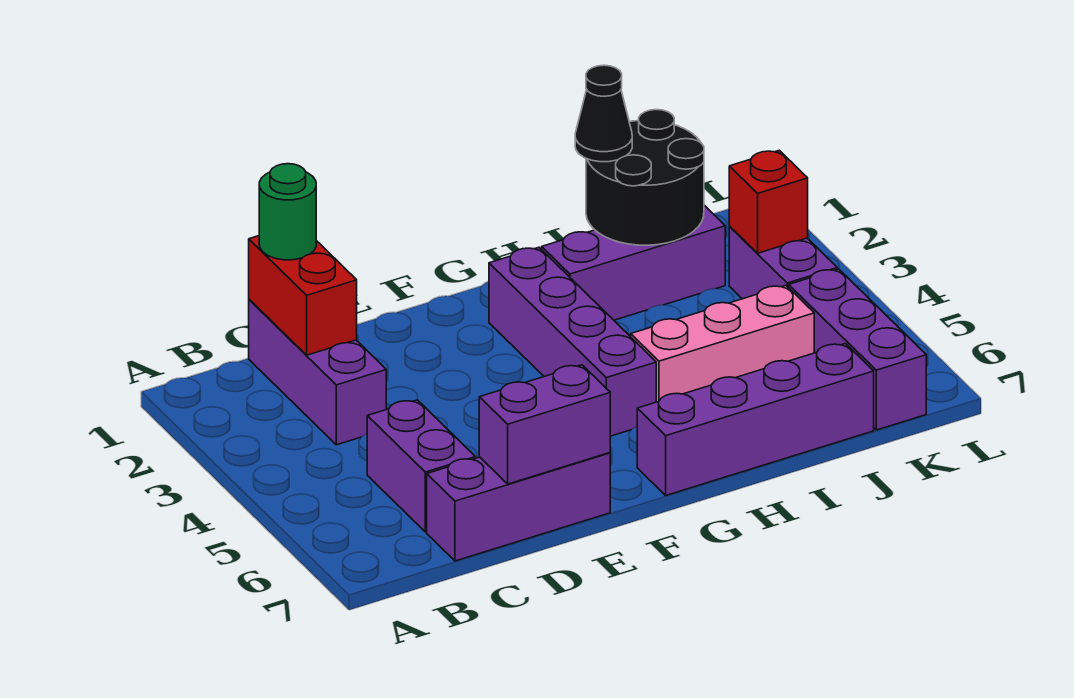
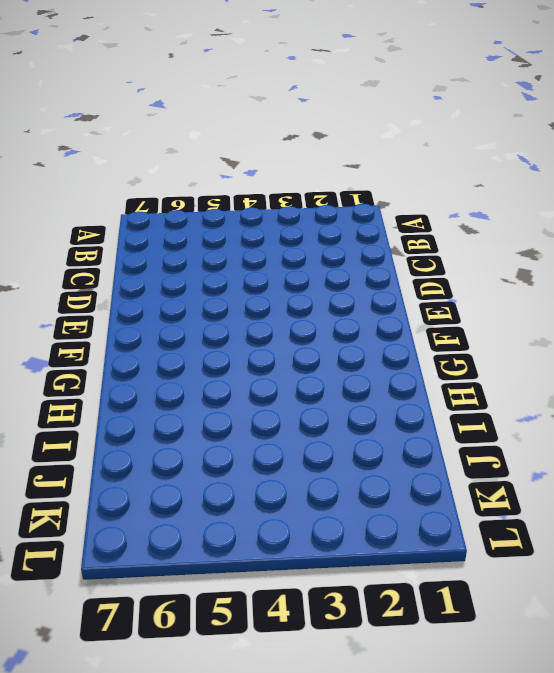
none -> purple brick C1:C3 level 1
none -> purple brick C5:C6 level 1
none -> purple brick C7:E7 level 1

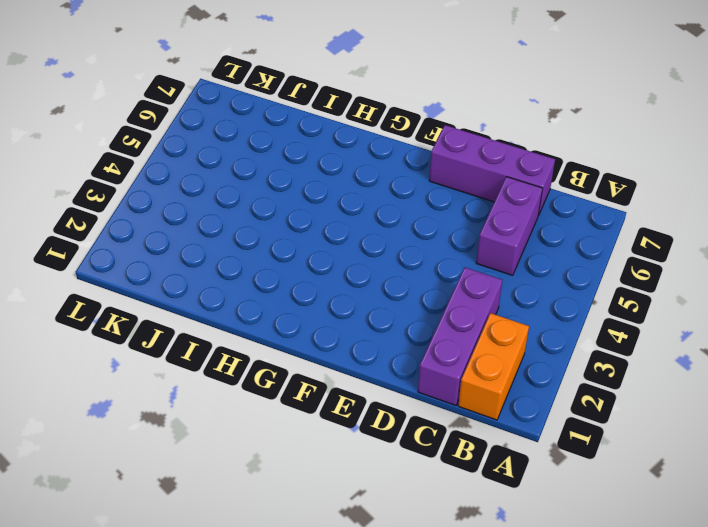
orange brick B1:B2 level 1 -> none
none -> purple brick G2:G5 level 1
none -> purple brick G7:J7 level 1
none -> purple brick H2:J2 level 1

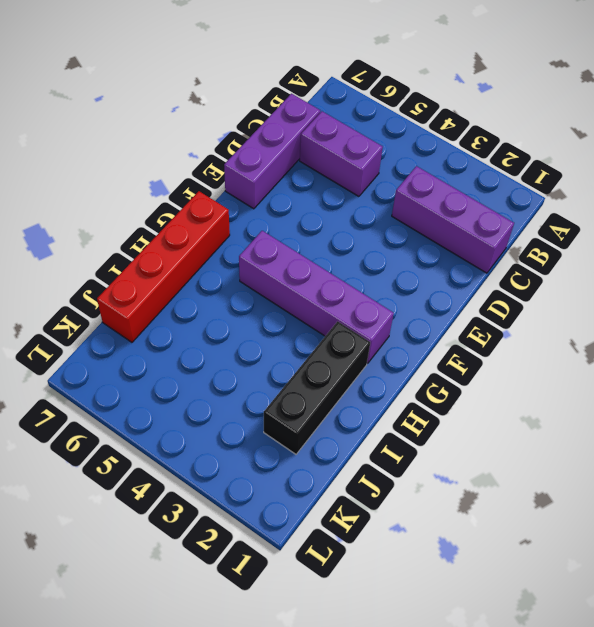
red brick G7:J7 level 1 -> purple brick G7:J7 level 1
black brick H2:J2 level 1 -> purple brick H2:J2 level 1
none -> pink brick H5:J5 level 1
none -> purple brick K3:K4 level 1
none -> purple brick K5:K7 level 1

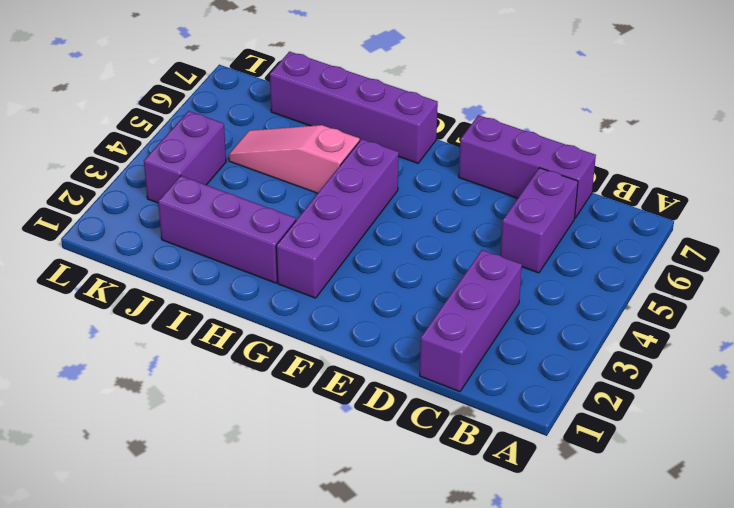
pink slope H5:J5 level 1 top H -> pink brick H5:J5 level 1
none -> purple brick K5:K7 level 1
none -> red brick C1:C2 level 2
none -> purple brick D7:E7 level 2

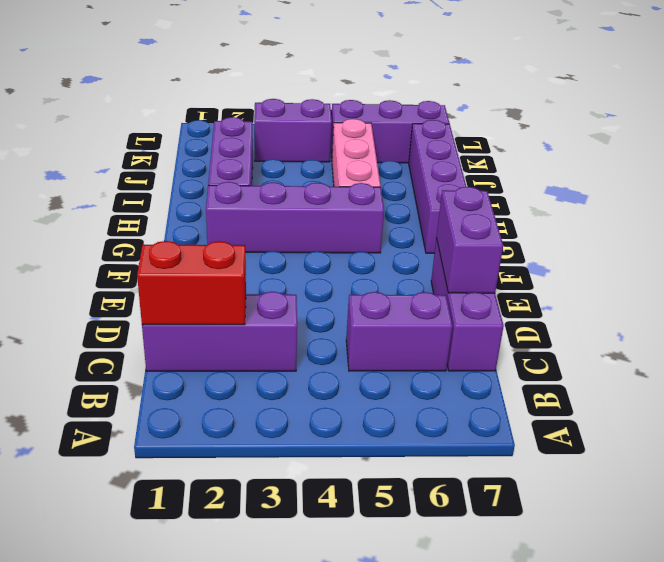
none -> black round brick I1:J2 level 2
none -> red brick K3 level 2
none -> green round brick C1 level 3

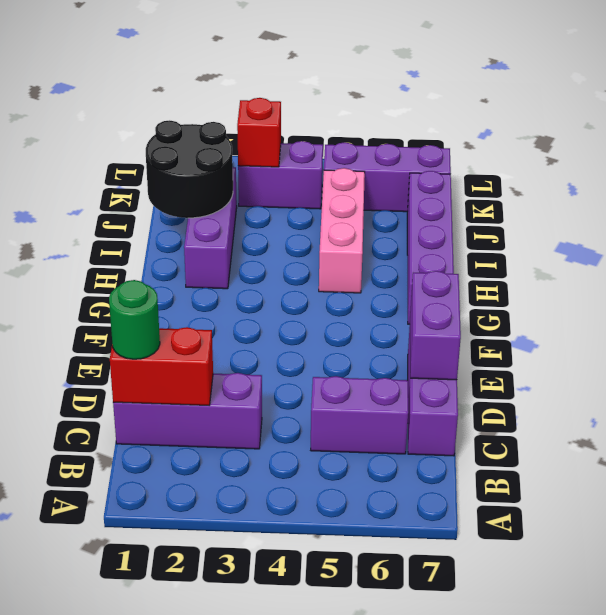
none -> purple brick G2:G5 level 1
none -> black cone I1 level 3

